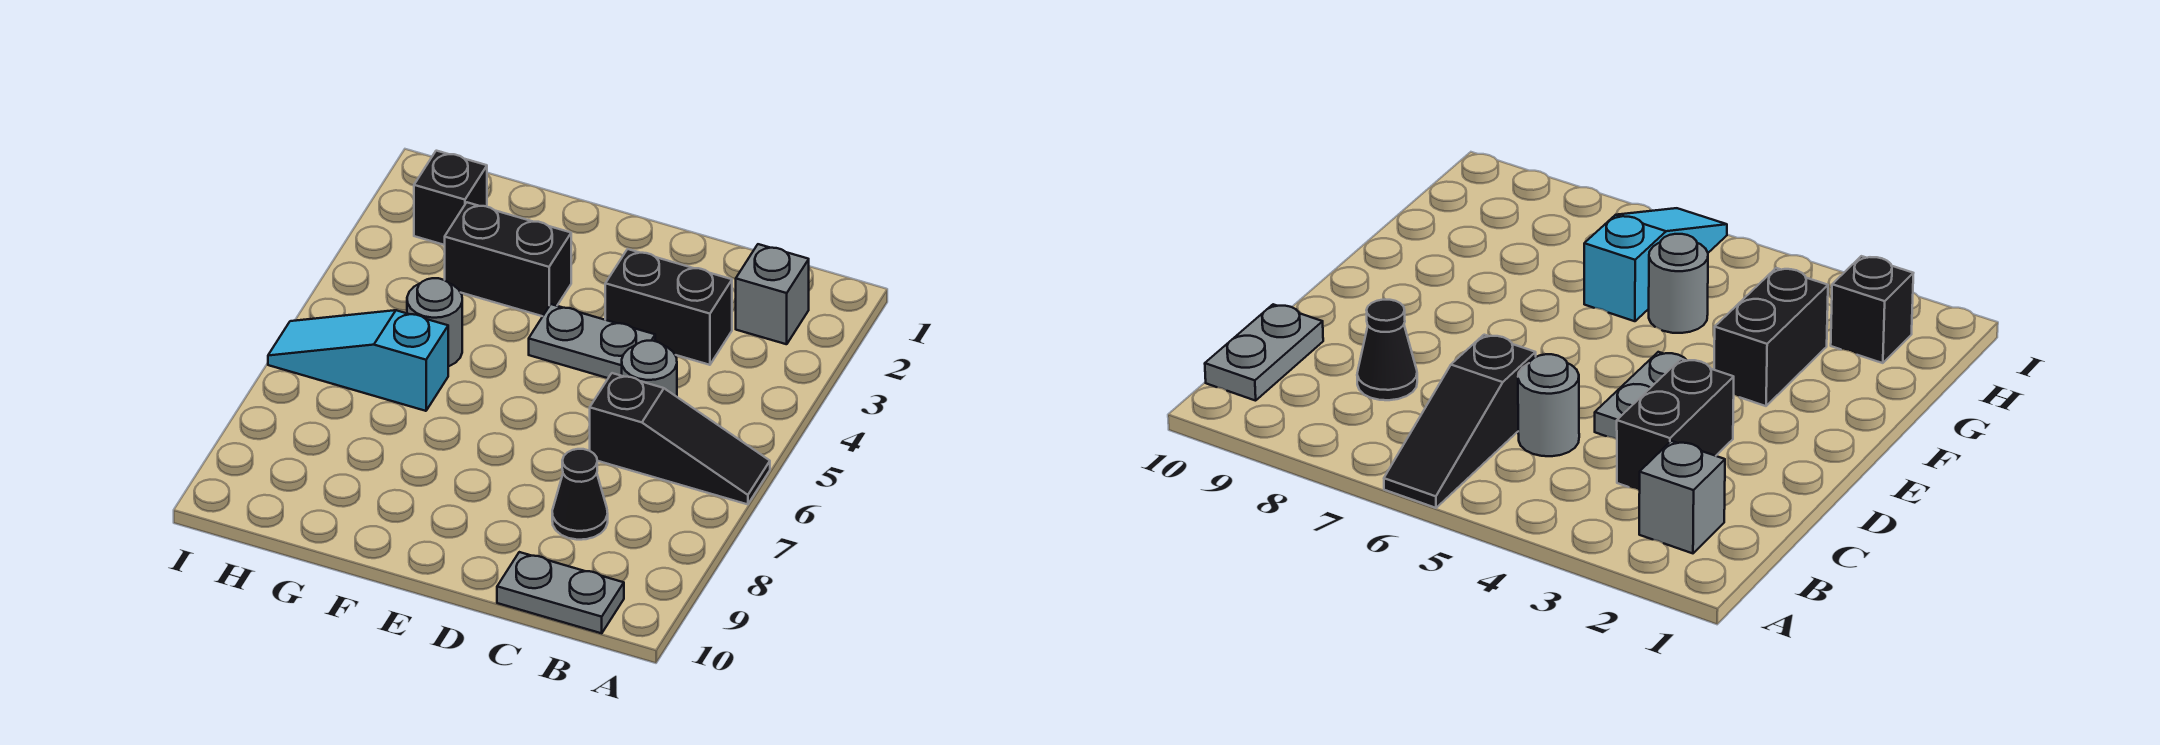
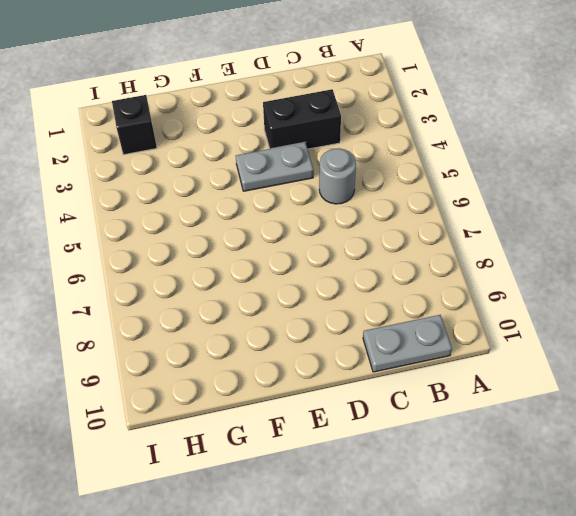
none -> black slope A6:C6 level 1 top C
none -> grey brick B2 level 1

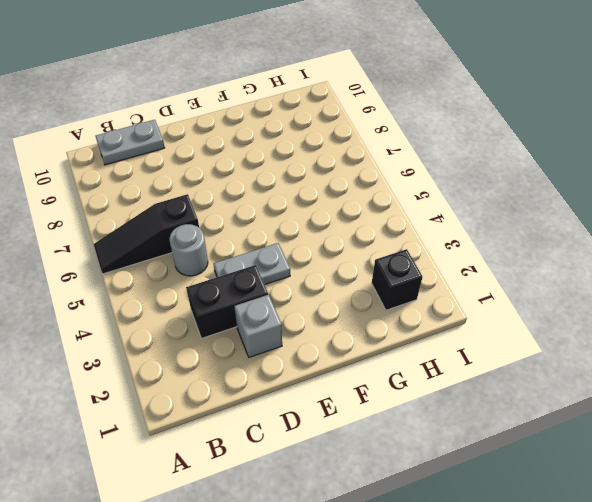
grey brick D2 level 1 -> grey brick B2 level 1
none -> black cone C8 level 1
none -> black brick F3:G3 level 1

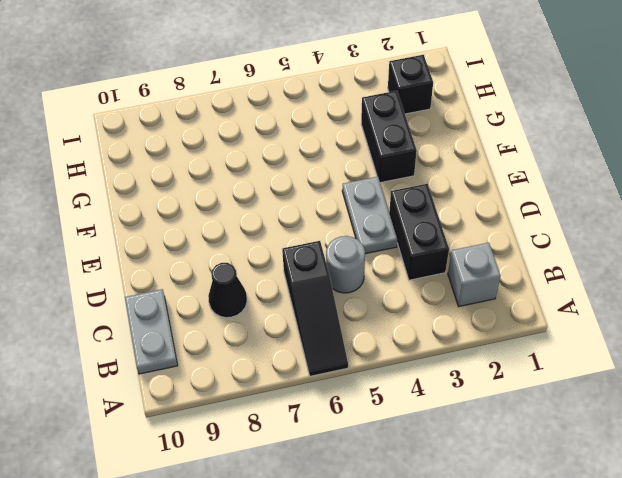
none -> grey round brick G5 level 1
none -> cyan slope G6:I6 level 1 top G

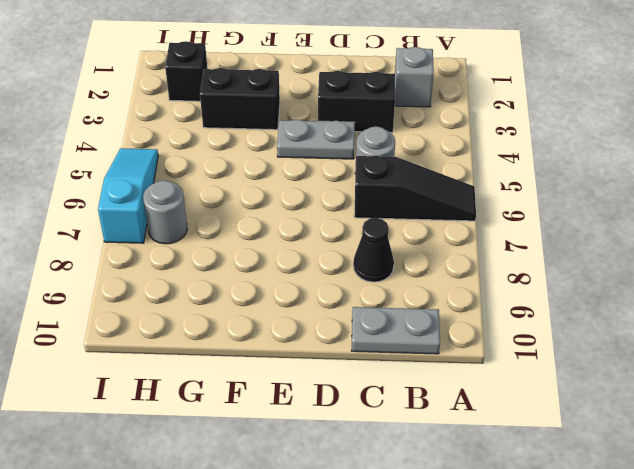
grey round brick H7 level 1 -> grey round brick G5 level 1
cyan slope I5:I7 level 1 top 7 -> cyan slope G6:I6 level 1 top G

